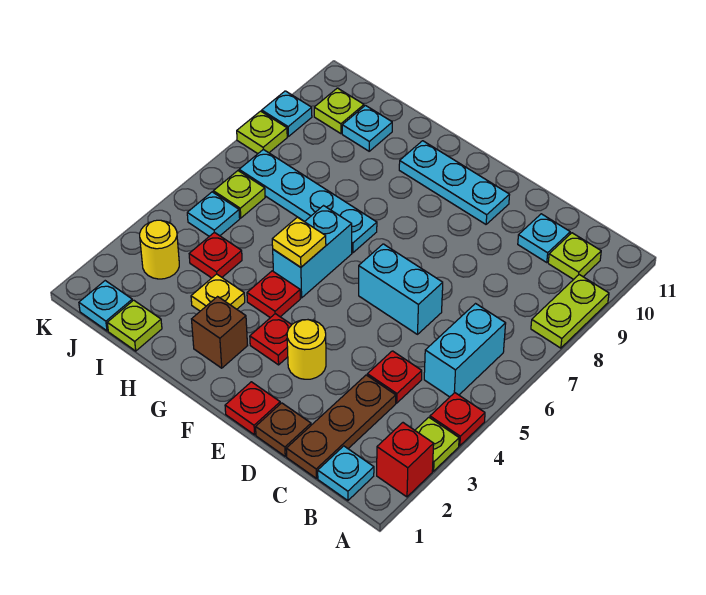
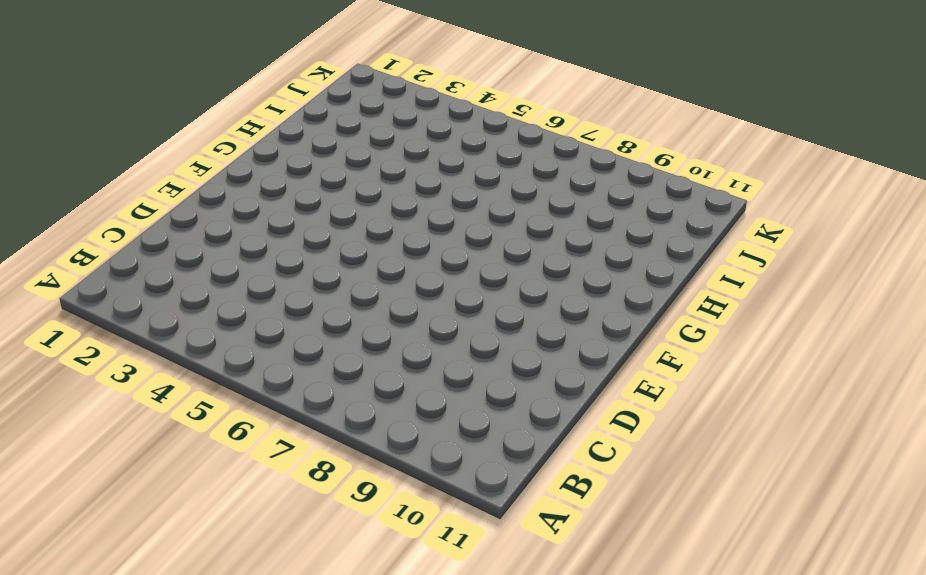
none -> red brick A2 level 1
none -> lime plate A3 level 1
none -> red plate A4 level 1
none -> lime plate A8:A9 level 1

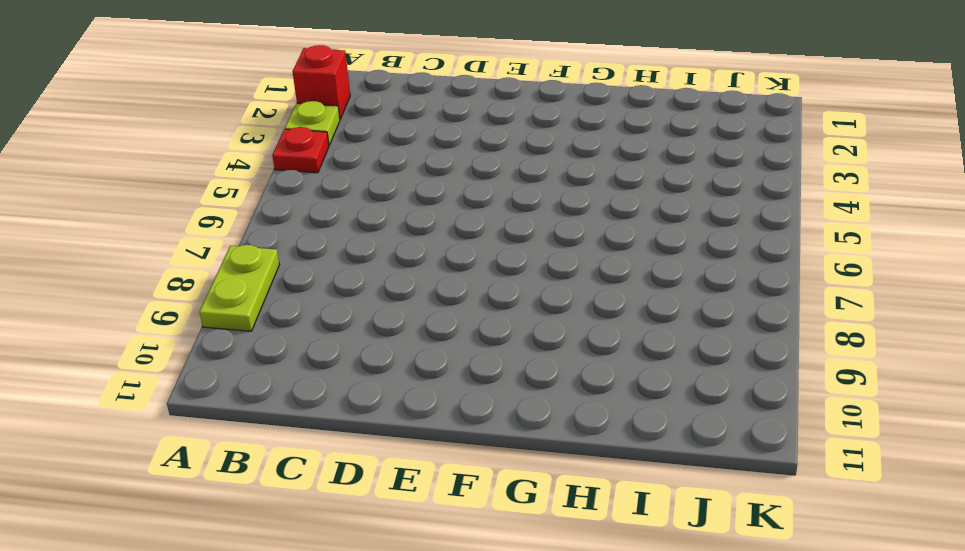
none -> cyan plate B1 level 1
none -> cyan brick B5:B6 level 1
none -> lime plate B10 level 1
none -> brown plate C1:C3 level 1

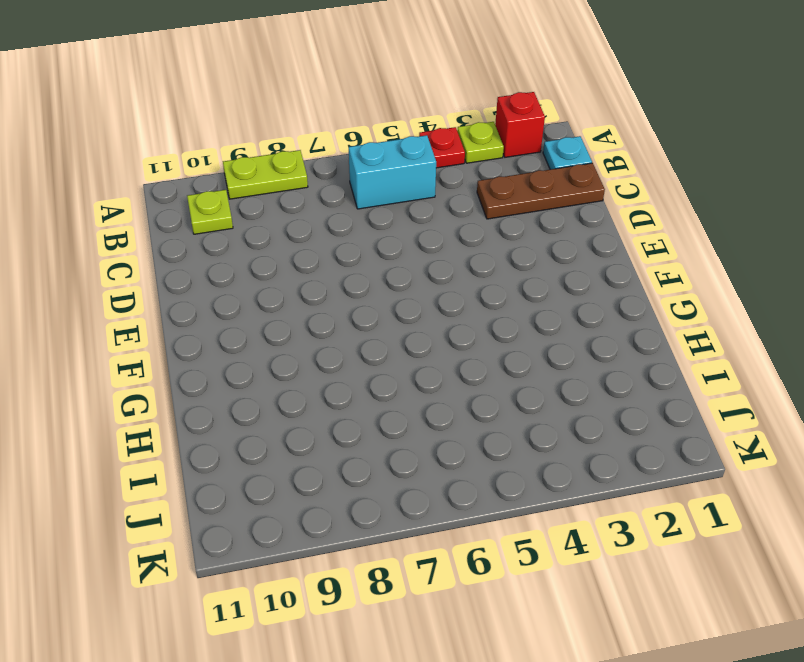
none -> red plate C4 level 1
none -> cyan plate C10 level 1
none -> brown plate D1 level 1
none -> cyan brick D6:E6 level 1

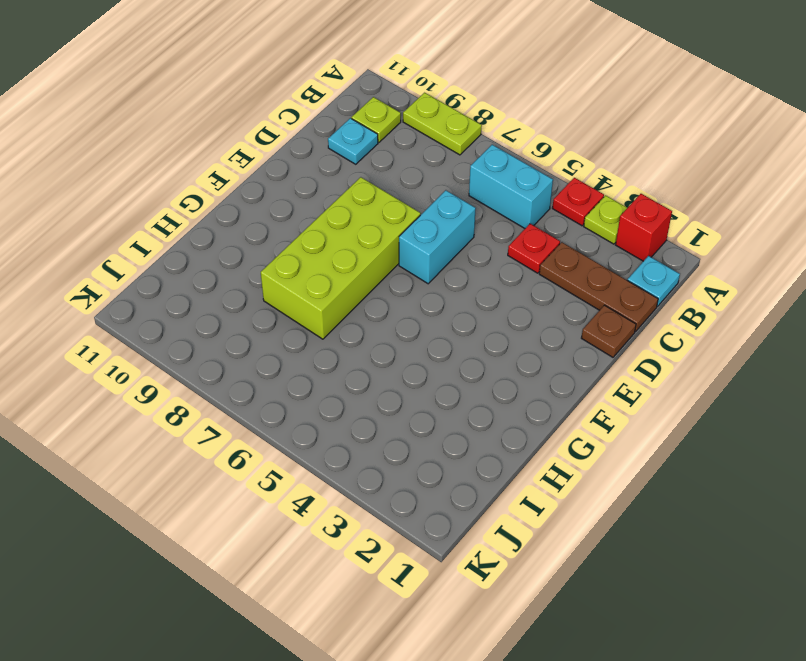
lime brick E7:H8 level 1 -> cyan plate G7:J7 level 1
none -> red plate E1 level 1
none -> yellow round brick E3 level 1
none -> cyan plate E10:G10 level 1
none -> red plate F3 level 1

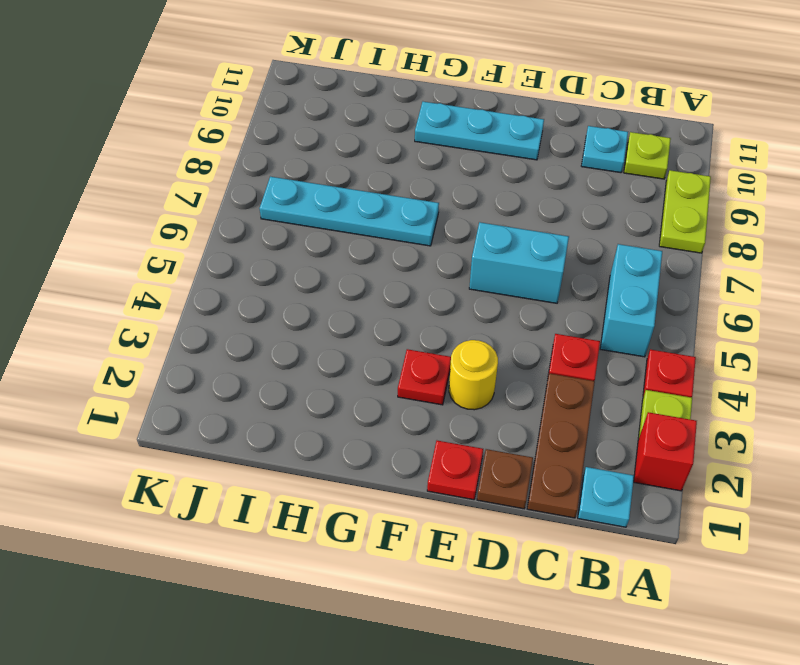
none -> brown brick G2 level 1
none -> red plate G4 level 1
none -> cyan brick G5:G6 level 1
none -> yellow plate H3 level 1

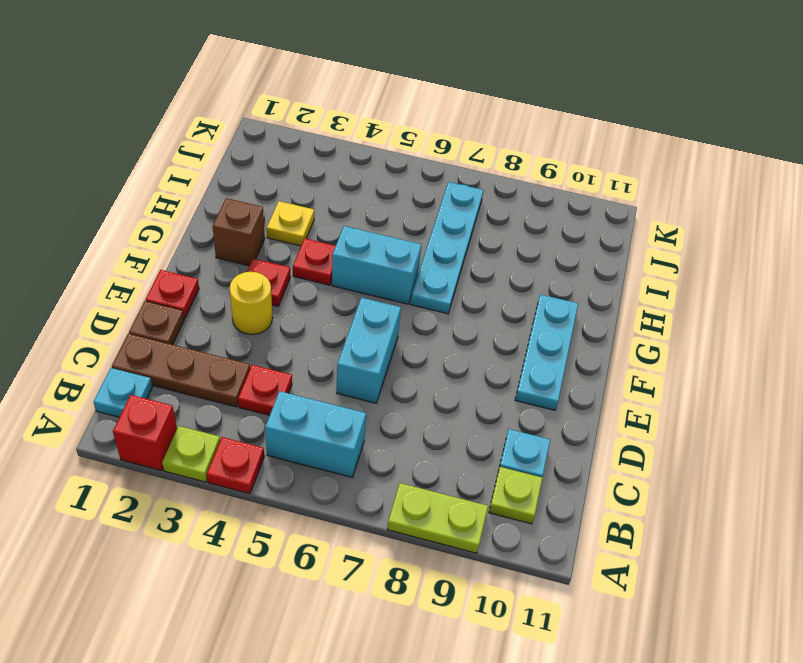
none -> lime plate I1 level 1
none -> red plate I4 level 1
none -> cyan plate I10 level 1
none -> cyan plate J1 level 1

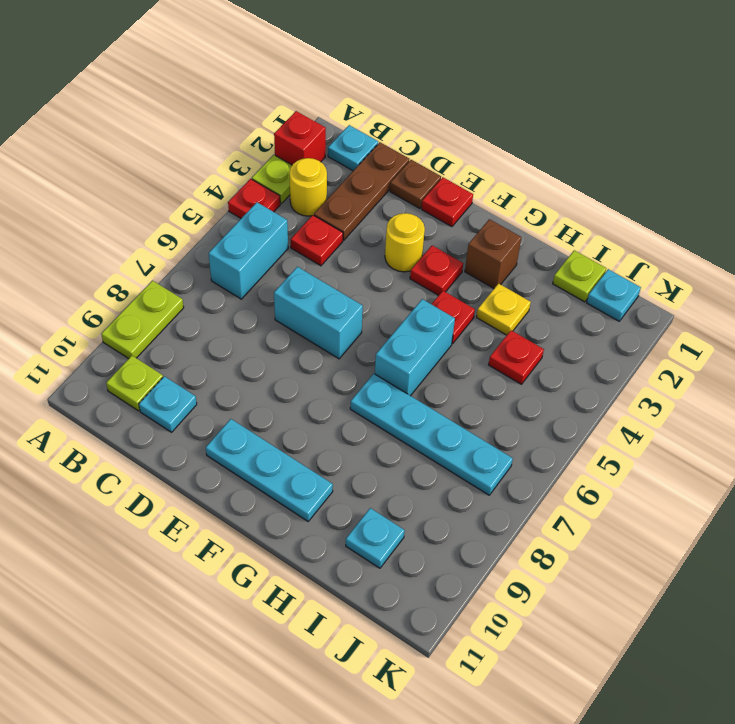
yellow round brick B3 level 1 -> yellow round brick J3 level 1
none -> cyan plate J5 level 1
none -> lime plate J6 level 1
none -> lime plate J10 level 1
none -> lime plate K8 level 1

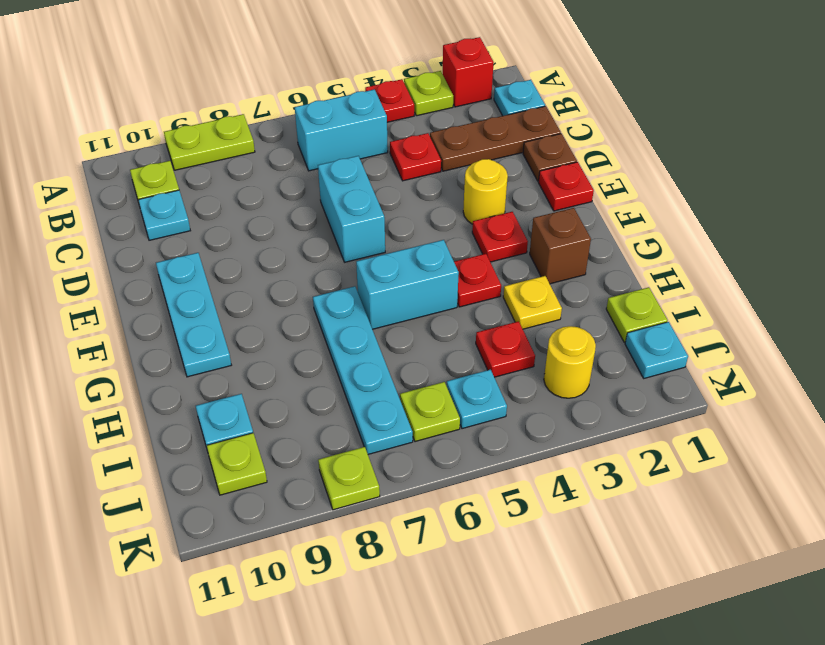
none -> cyan plate K9 level 1
none -> yellow plate G5 level 2

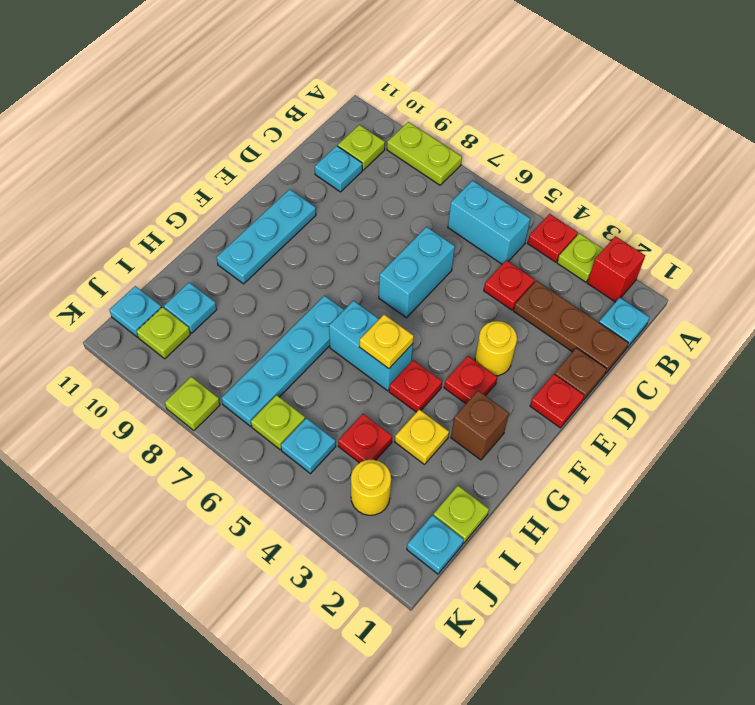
cyan plate J11 level 1 -> cyan plate K9 level 1

